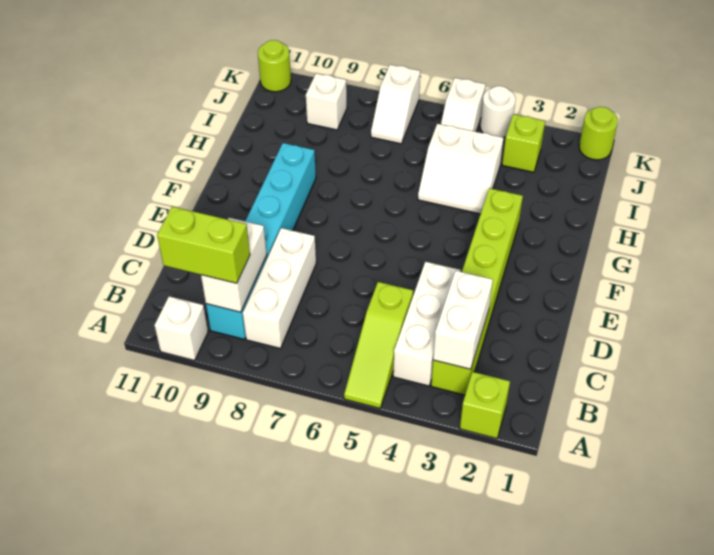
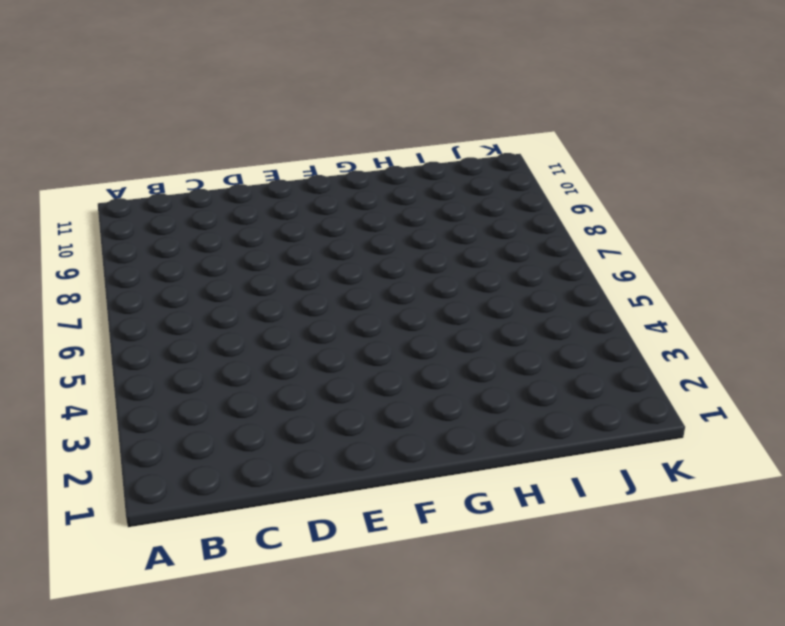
none -> lime brick A2 level 1
none -> lime slope A5:C5 level 1 top C
none -> white brick A10 level 1

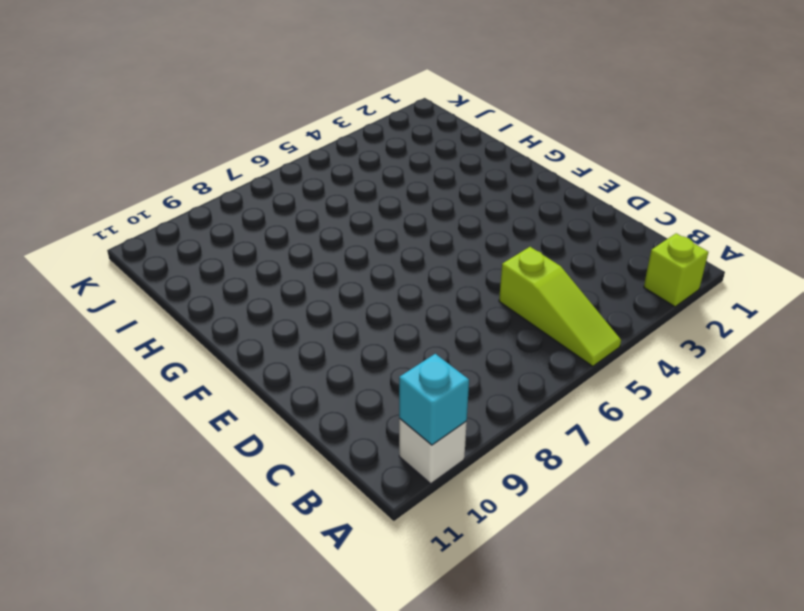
cyan brick A10 level 2 -> none
none -> lime brick B3:G3 level 1
none -> white brick B4:D4 level 1
none -> white brick B8:D8 level 1

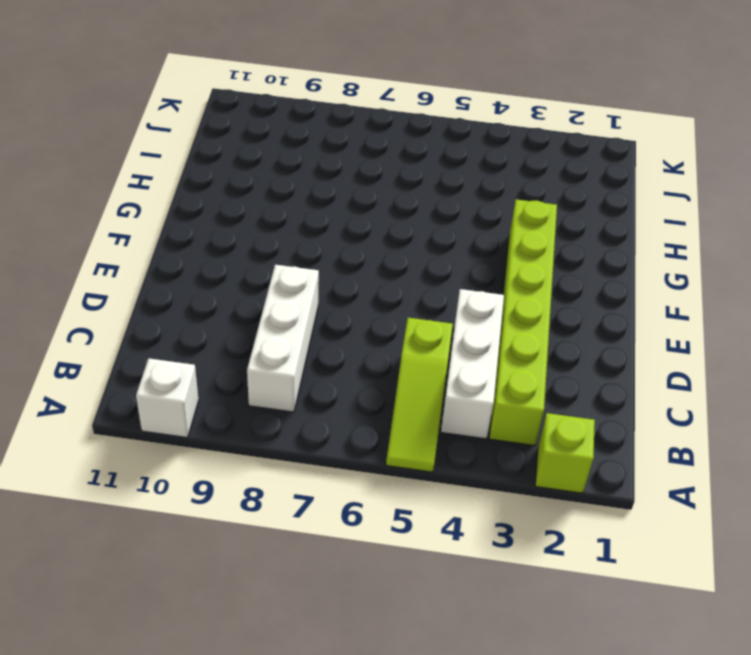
none -> cyan brick B9:G9 level 1
none -> white slope H4:I5 level 1 top I
none -> lime brick J3 level 1

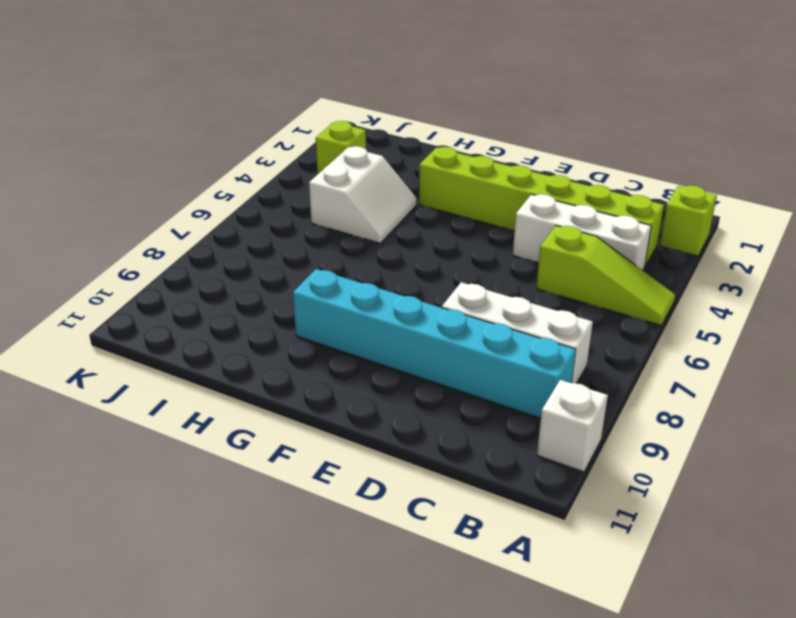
none -> white slope J5:K5 level 1 top K
none -> white slope J7:K7 level 1 top K
none -> white brick J9 level 1

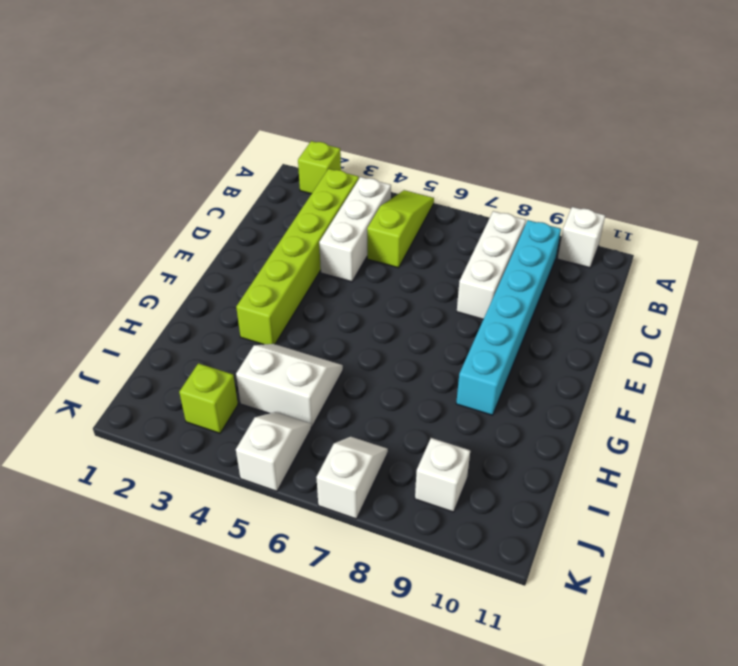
none -> lime round brick K1 level 1
none -> white round brick K4 level 1
none -> lime round brick K11 level 1

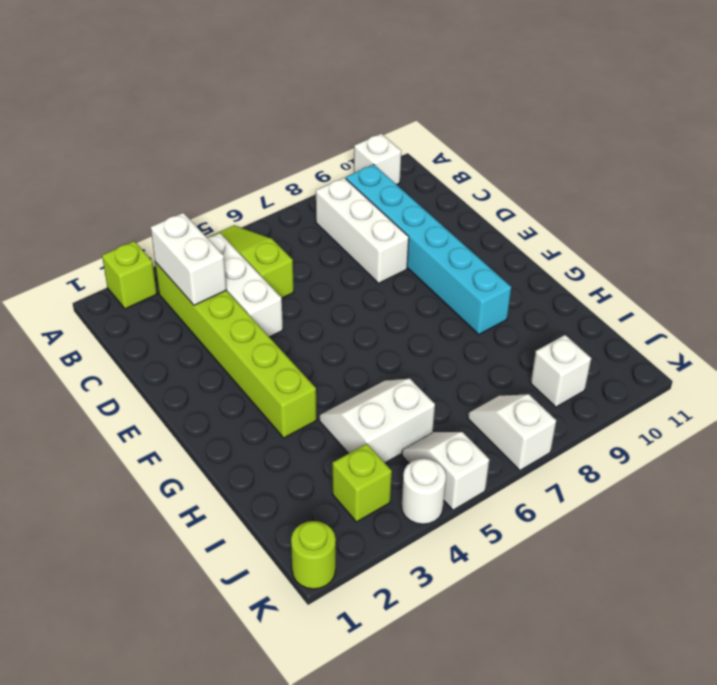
none -> lime round brick K11 level 1
none -> white brick B9:C9 level 2
none -> lime brick B9:B10 level 3

